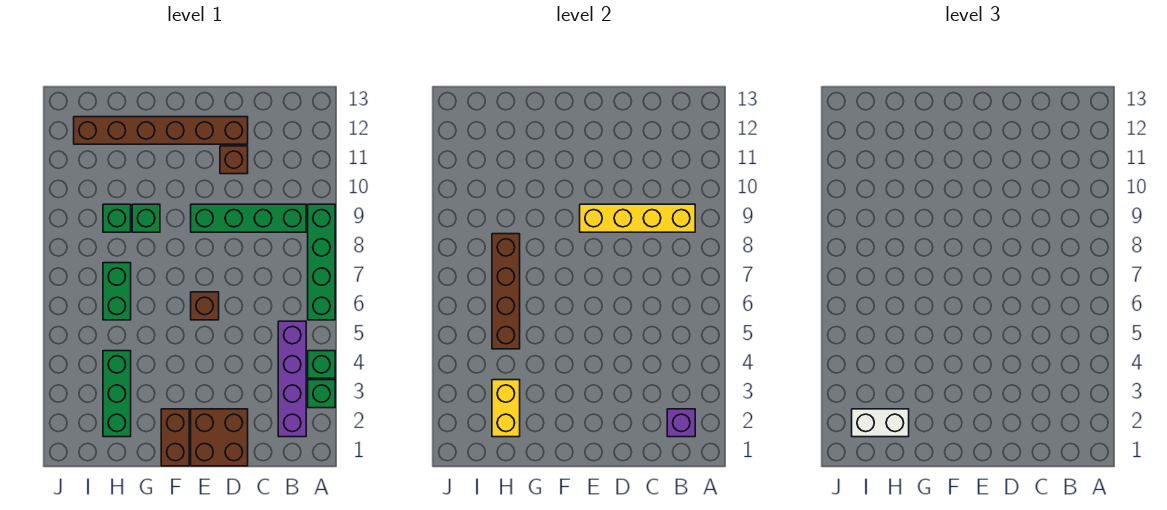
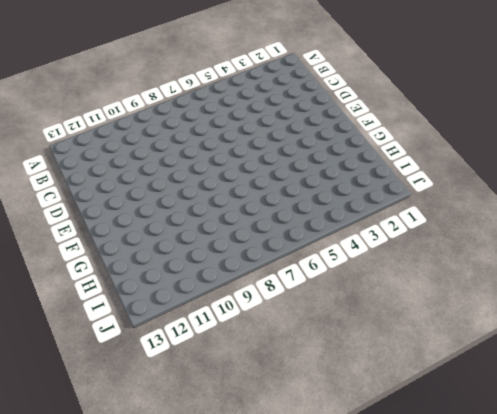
none -> green brick A3 level 1
none -> green brick A4 level 1
none -> green brick A6:A9 level 1

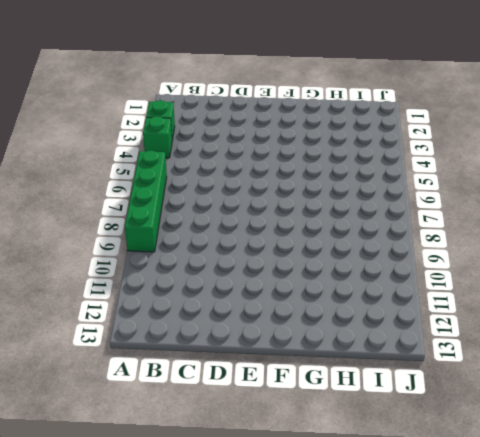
none -> purple brick B2:B5 level 1
none -> green brick B9:E9 level 1
none -> brown brick D1:E2 level 1

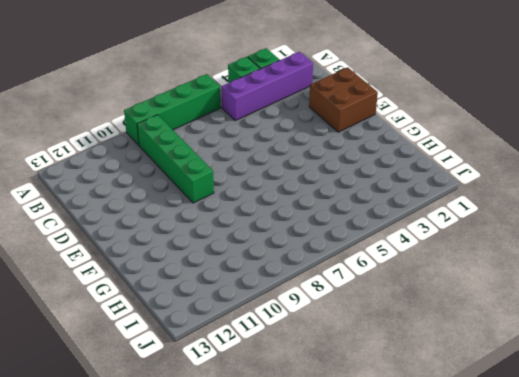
none -> brown brick D11 level 1
none -> brown brick D12:I12 level 1
none -> brown brick E6 level 1

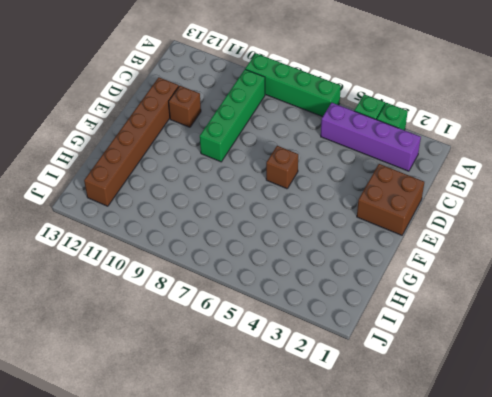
none -> brown brick F1:F2 level 1
none -> green brick G9 level 1
none -> green brick H2:H4 level 1

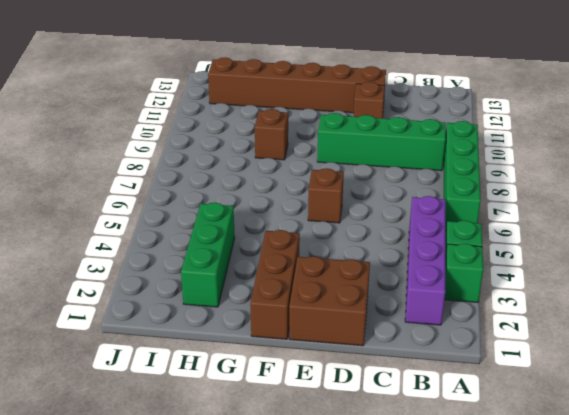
brown brick F1:F3 level 1 -> brown brick F1:F2 level 1
brown brick G9 level 1 -> green brick G9 level 1
none -> green brick H6:H7 level 1
none -> green brick H9 level 1
none -> purple brick B2 level 2

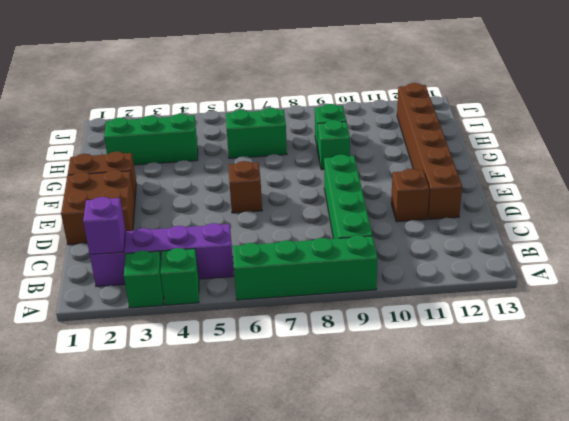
none -> yellow brick B9:E9 level 2
none -> yellow brick H2:H3 level 2
none -> brown brick H5:H8 level 2

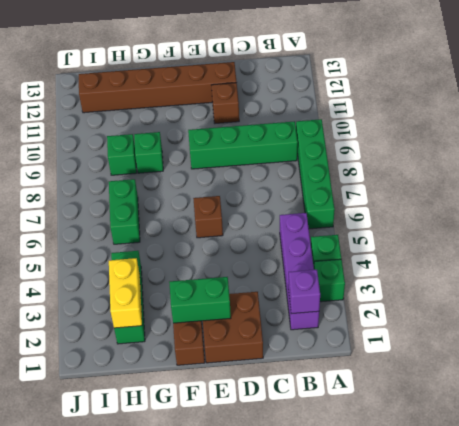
green brick E2:F2 level 2 -> none
none -> yellow brick B9:E9 level 2
none -> brown brick H5:H8 level 2
none -> white brick H2:I2 level 3

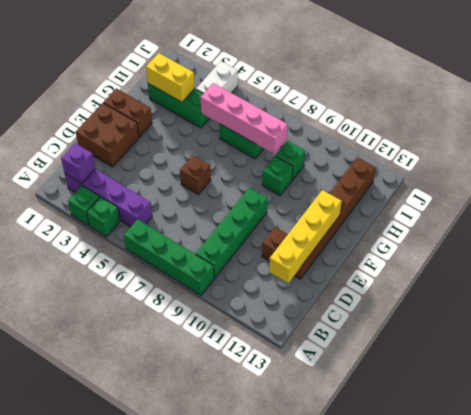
yellow brick C12:F12 level 2 -> yellow brick B9:E9 level 2
pink brick H5:H8 level 2 -> brown brick H5:H8 level 2
white brick I4:J4 level 1 -> white brick H2:I2 level 3

